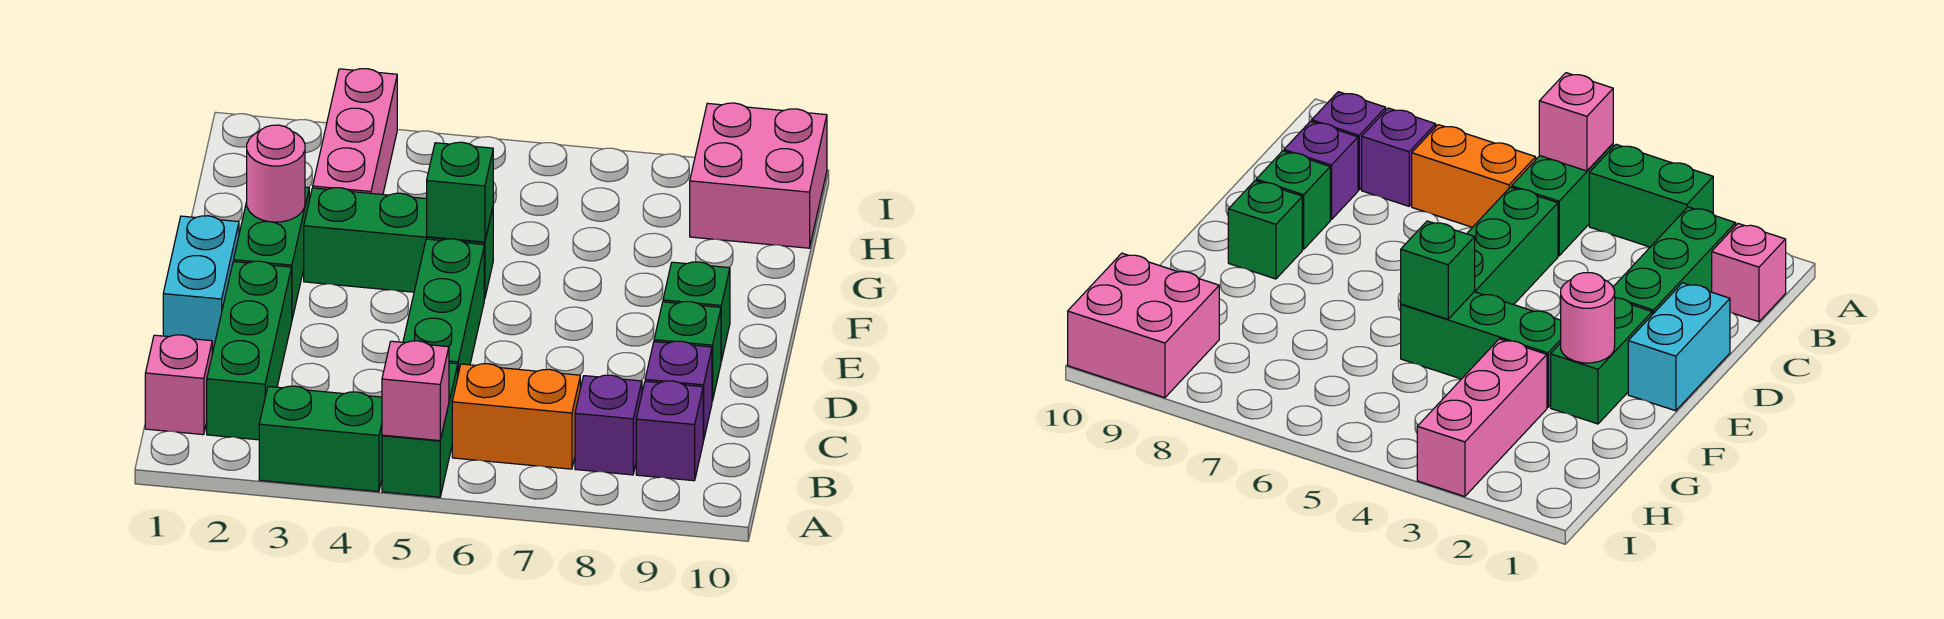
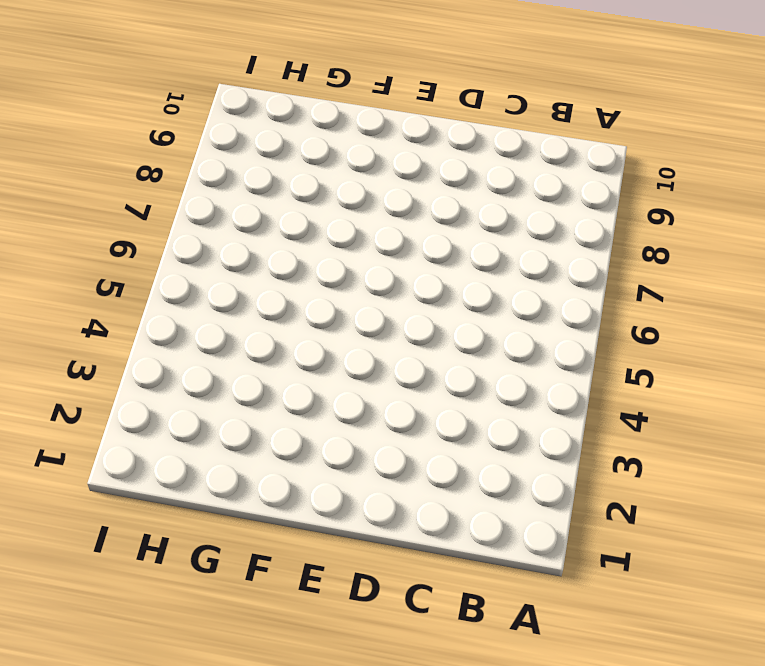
none -> green brick A3:A4 level 1
none -> green brick A5:B5 level 1
none -> pink brick B1 level 1

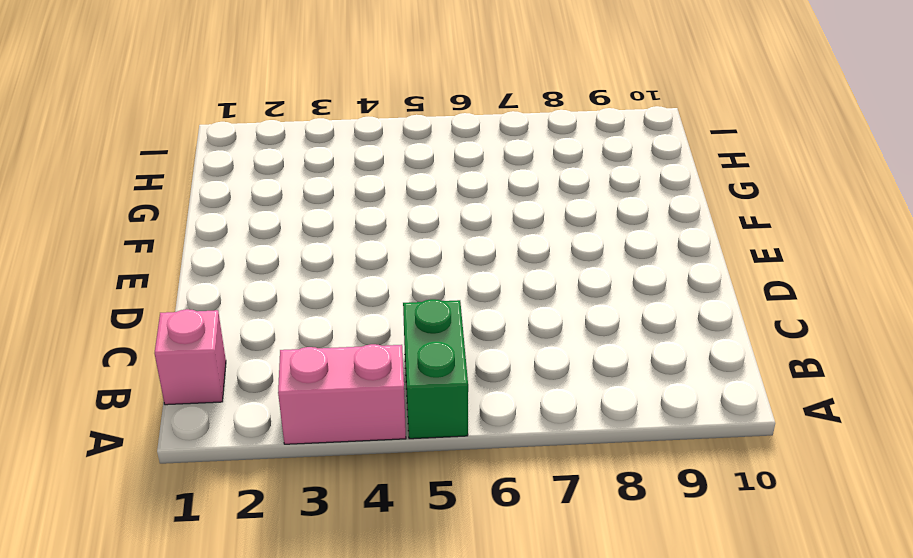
pink brick A3:A4 level 1 -> green brick A3:A4 level 1
none -> green brick B2:D2 level 1
none -> orange brick B6:B7 level 1
none -> purple brick B8 level 1

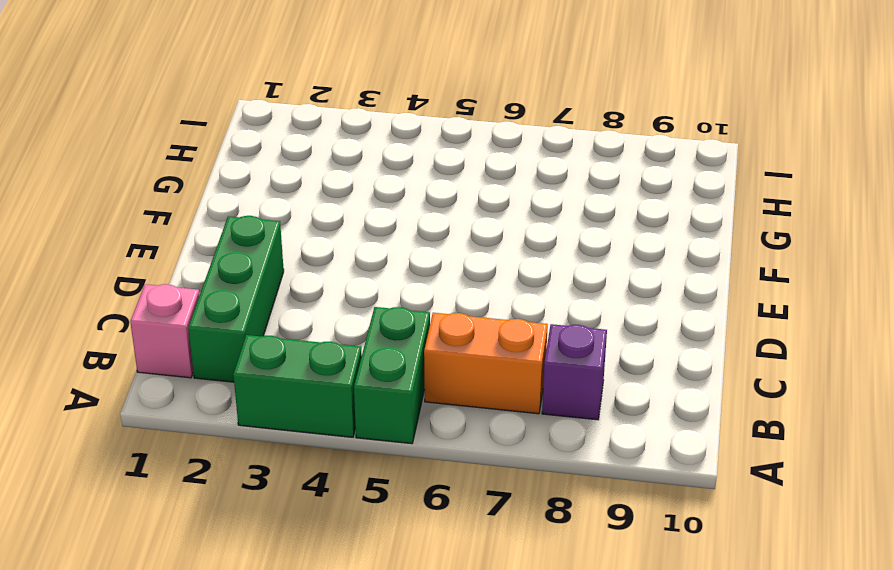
none -> purple brick B9 level 1
none -> green brick C5:E5 level 1
none -> purple brick C9 level 1

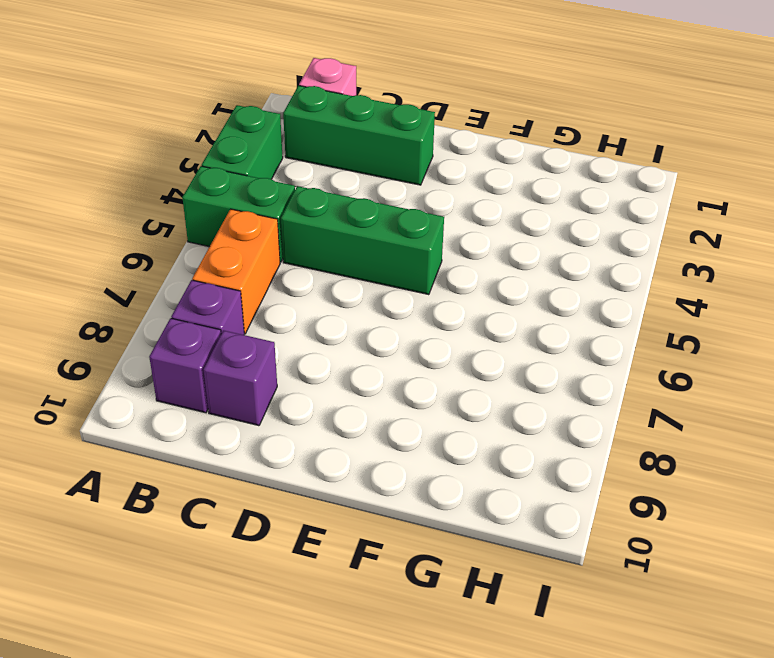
none -> cyan brick D1:E1 level 1
none -> green brick D9 level 1
none -> green brick E2:F2 level 1

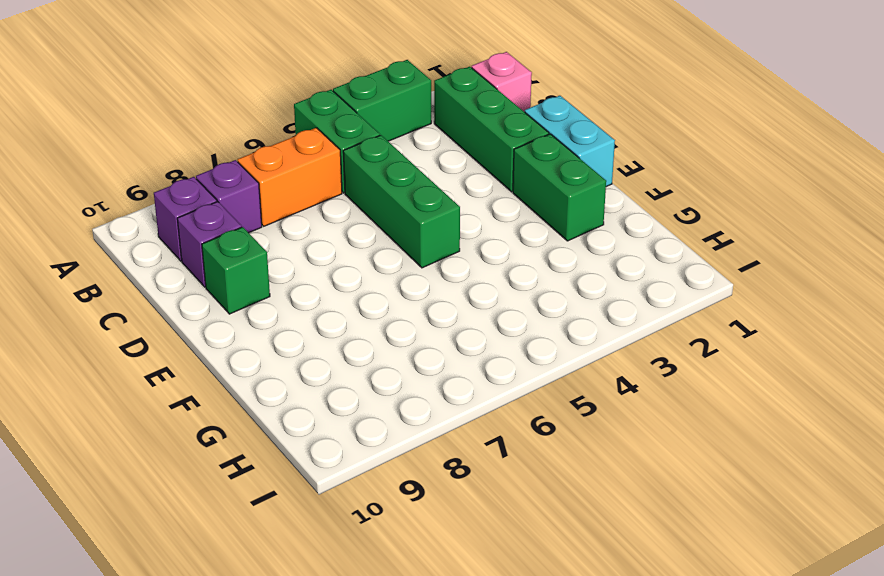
none -> green brick E9 level 1
none -> green brick F3:F5 level 1
none -> pink brick G3:I3 level 1

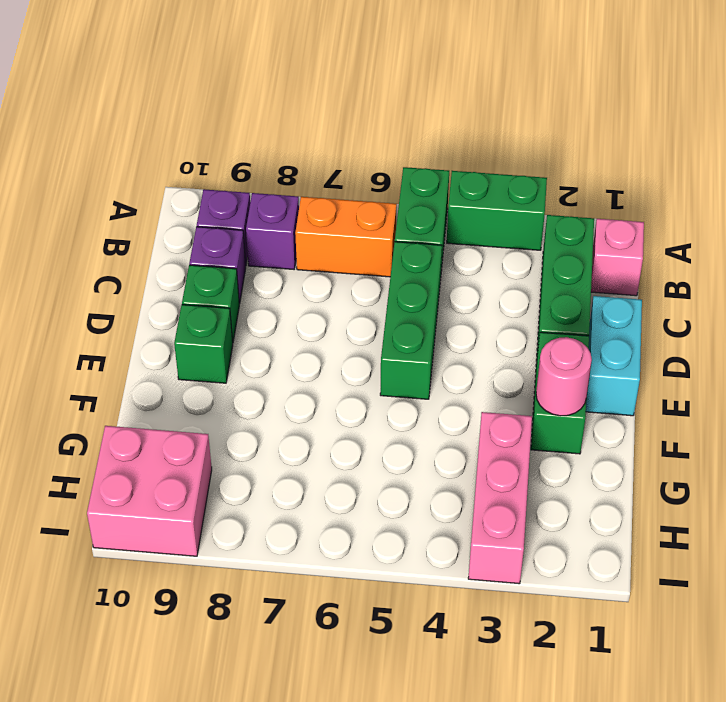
none -> green brick F3:F5 level 1
none -> pink brick A5 level 2
none -> green brick F5 level 2

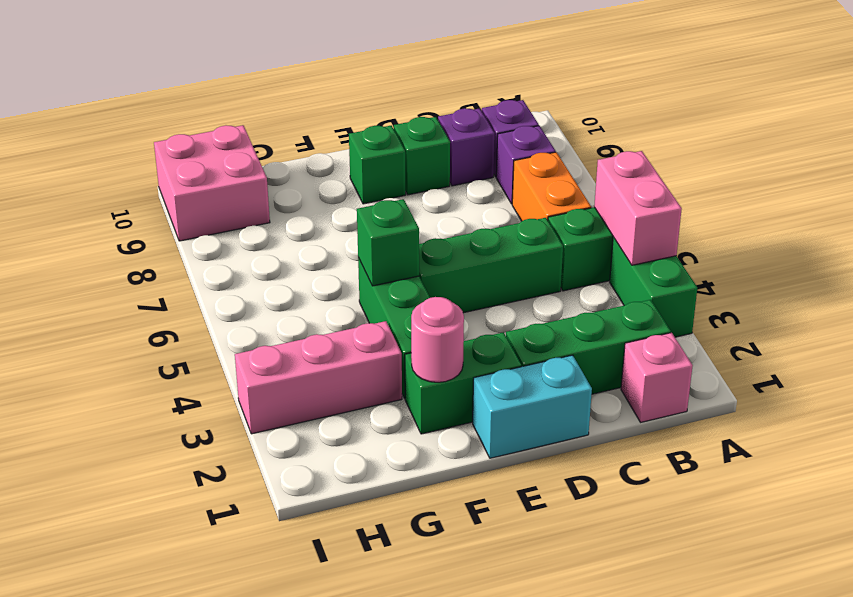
pink brick A4:A5 level 2 -> pink brick A5 level 2

